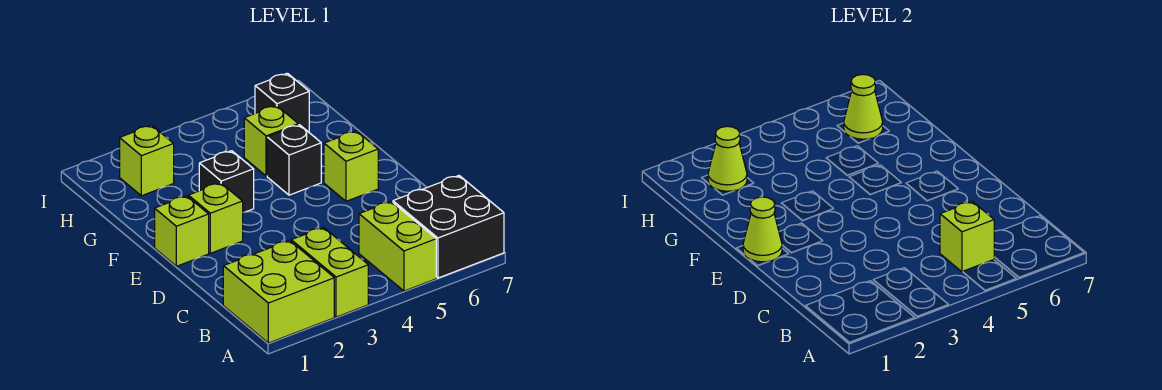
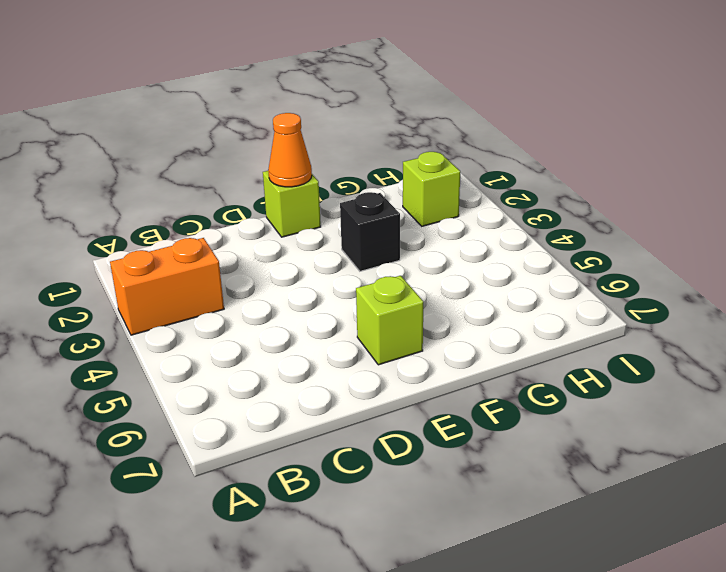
orange brick A3:B3 level 1 -> lime brick A3:B3 level 1
orange cone E1 level 2 -> lime cone E1 level 2
none -> lime brick A1:B2 level 1
none -> lime brick A5:B5 level 1
none -> black brick A6:B7 level 1

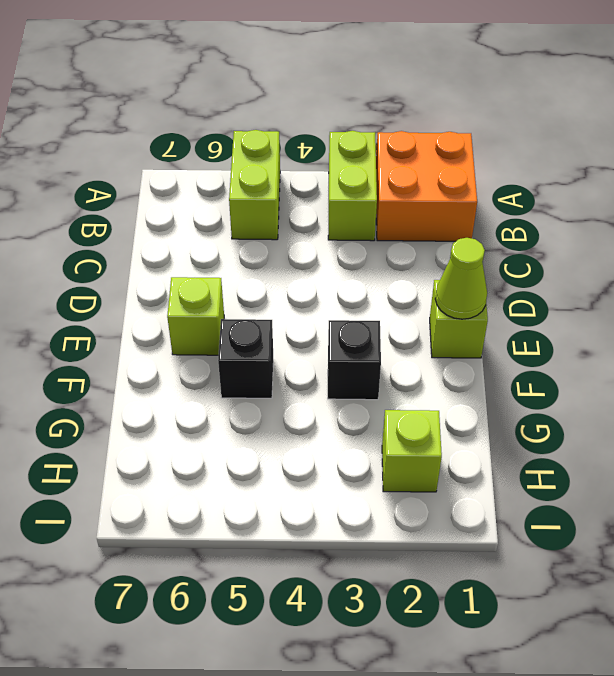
orange brick A1:B2 level 1 -> lime brick A1:B2 level 1
none -> black brick A6:B7 level 1
none -> lime brick E2 level 1
none -> lime brick G5 level 1

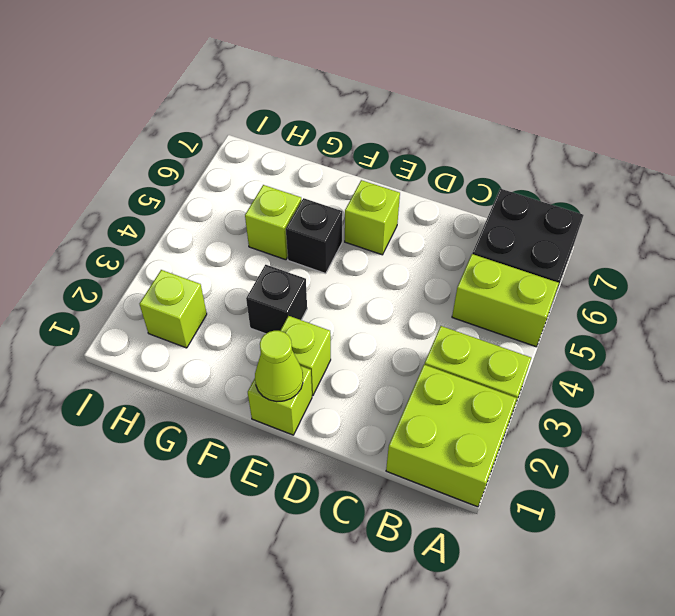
none -> black brick H6 level 1
none -> lime brick B5 level 2
none -> lime cone H2 level 2

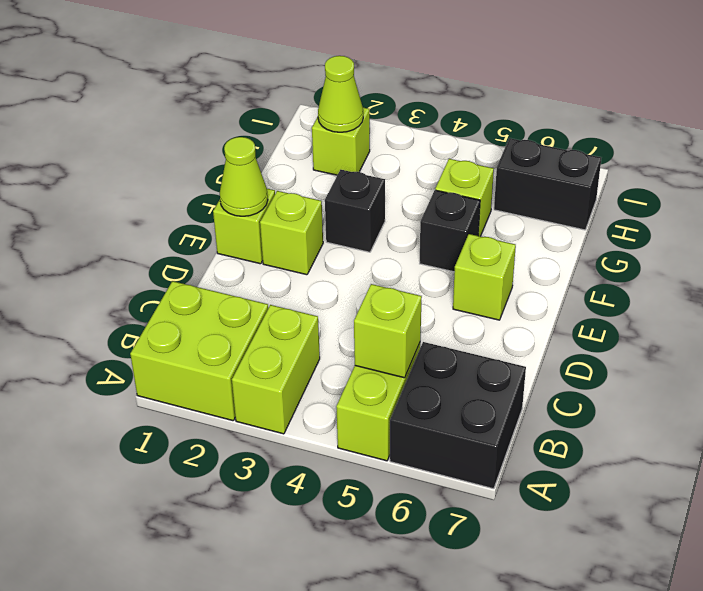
black brick H6:H7 level 1 -> black brick H6 level 1
none -> lime cone H6 level 2

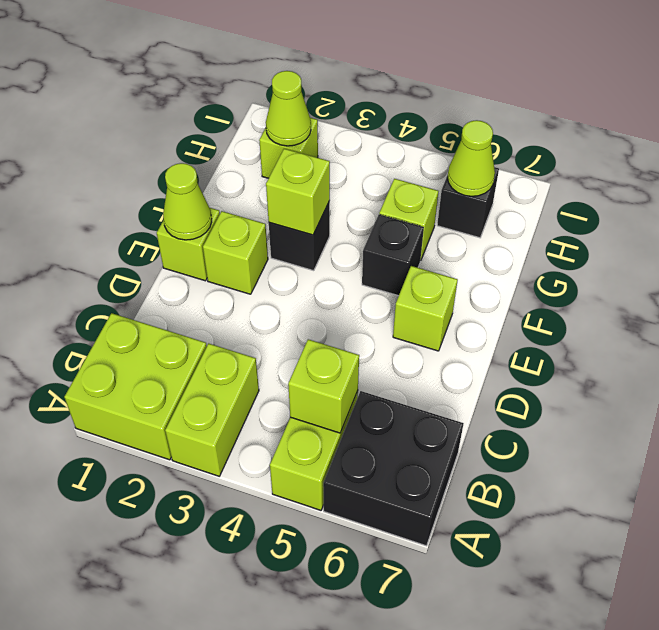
lime brick F3 level 2 -> none

